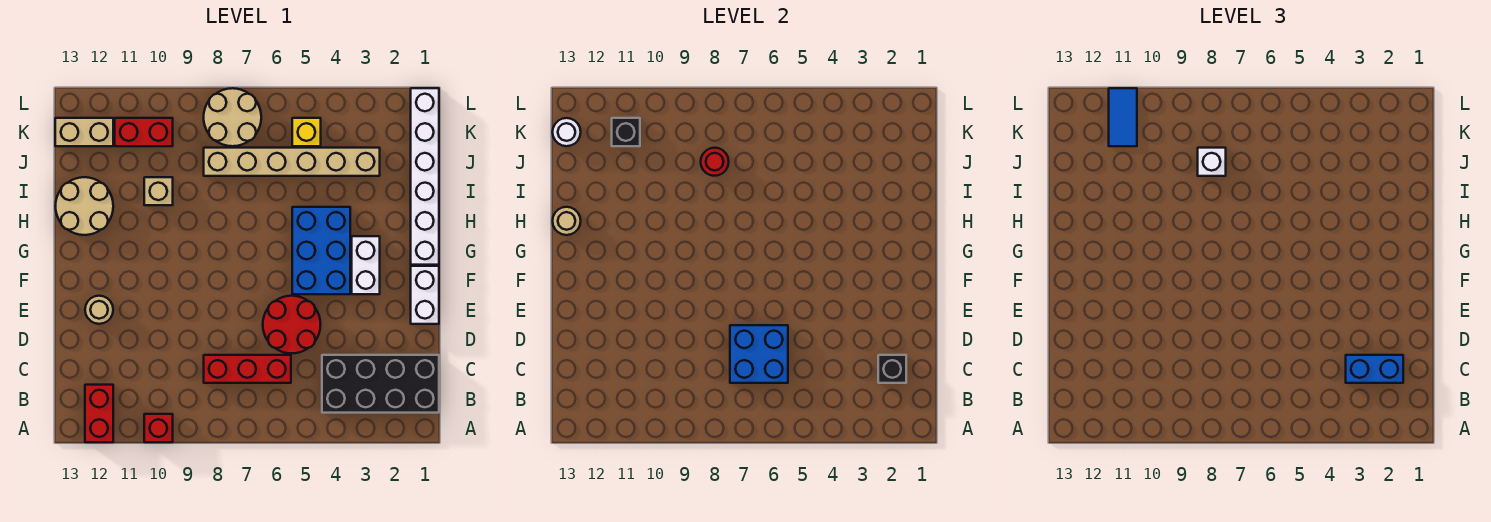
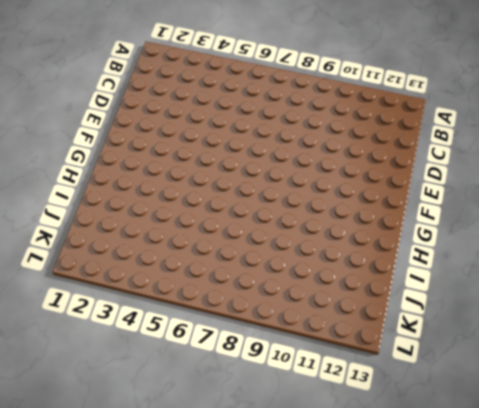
none -> red brick A10 level 1
none -> red brick A12:B12 level 1
none -> black brick B1:C4 level 1

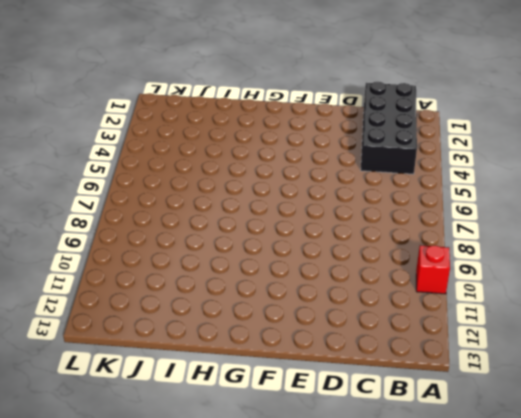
none -> red brick A12:B12 level 1
none -> red brick C6:C8 level 1
none -> red round brick D5:E6 level 1

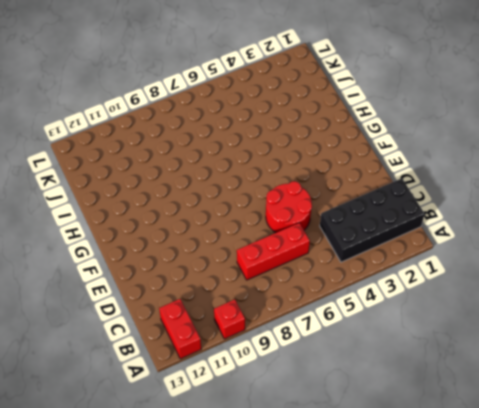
none -> white brick E1:F1 level 1
none -> tan round brick E12 level 1
none -> white brick F3:G3 level 1

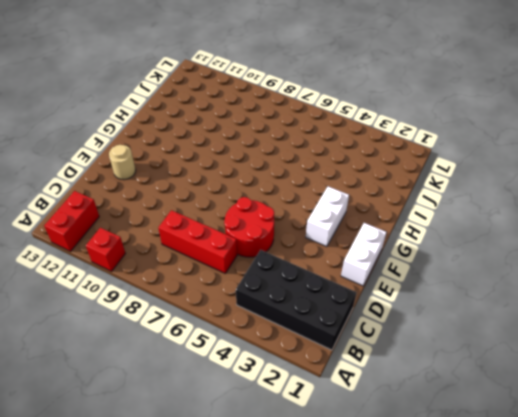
none -> blue brick F4:H5 level 1
none -> white brick G1:L1 level 1
none -> tan round brick H12:I13 level 1

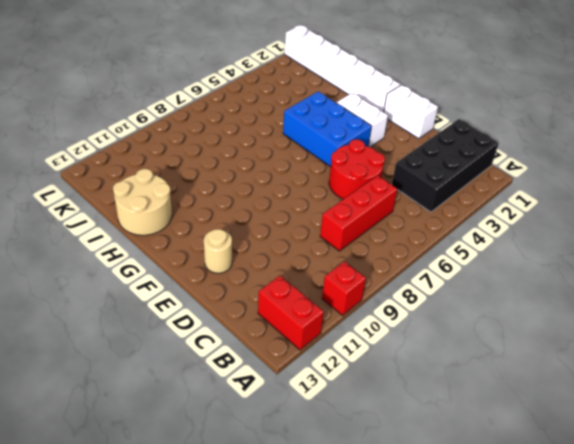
none -> tan brick I10 level 1
none -> tan brick J3:J8 level 1
none -> yellow brick K5 level 1

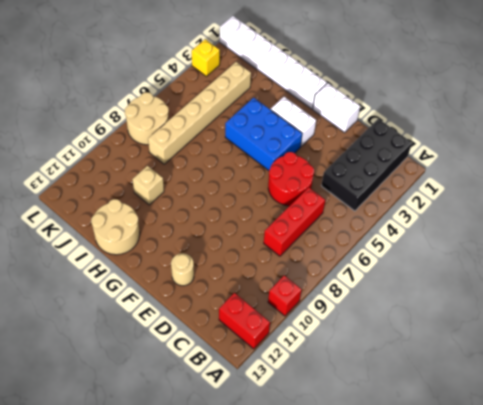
yellow brick L3 level 1 -> yellow brick K5 level 1
none -> red brick K10:K11 level 1
none -> tan brick K12:K13 level 1
none -> black brick C2 level 2

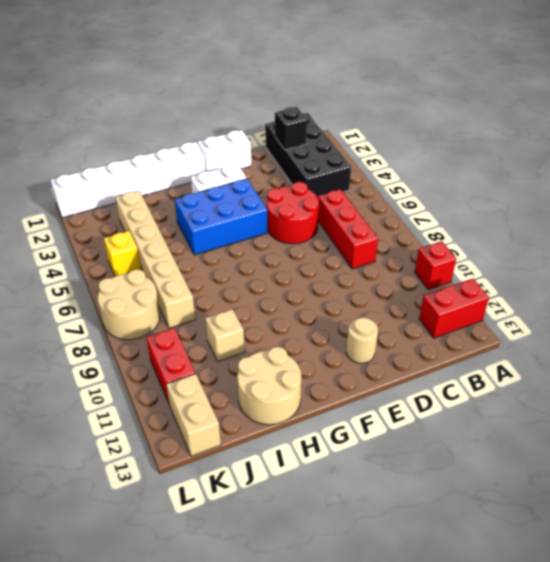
none -> blue brick C6:D7 level 2
none -> tan round brick H13 level 2
none -> red round brick J8 level 2

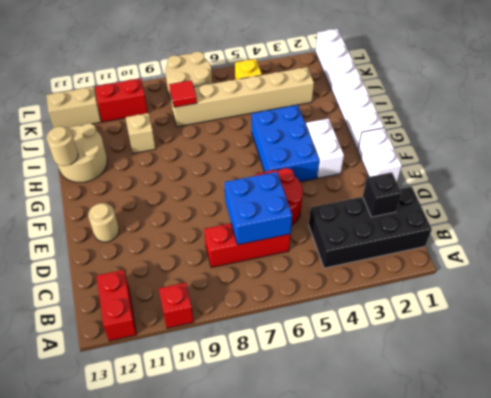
red tile J8 level 2 -> red round brick J8 level 2
none -> black brick K11 level 2
none -> white round brick K13 level 2
none -> blue brick C2:C3 level 3

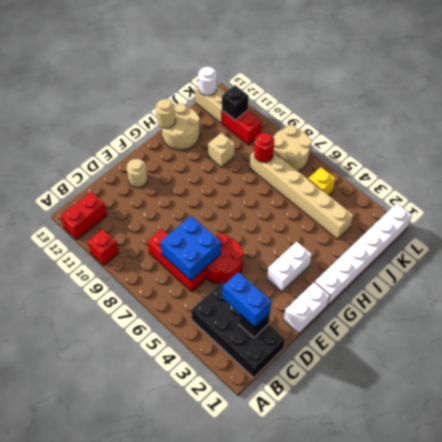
none -> blue brick F4:H5 level 1
none -> white brick J8 level 3
none -> blue tile K11:L11 level 3

